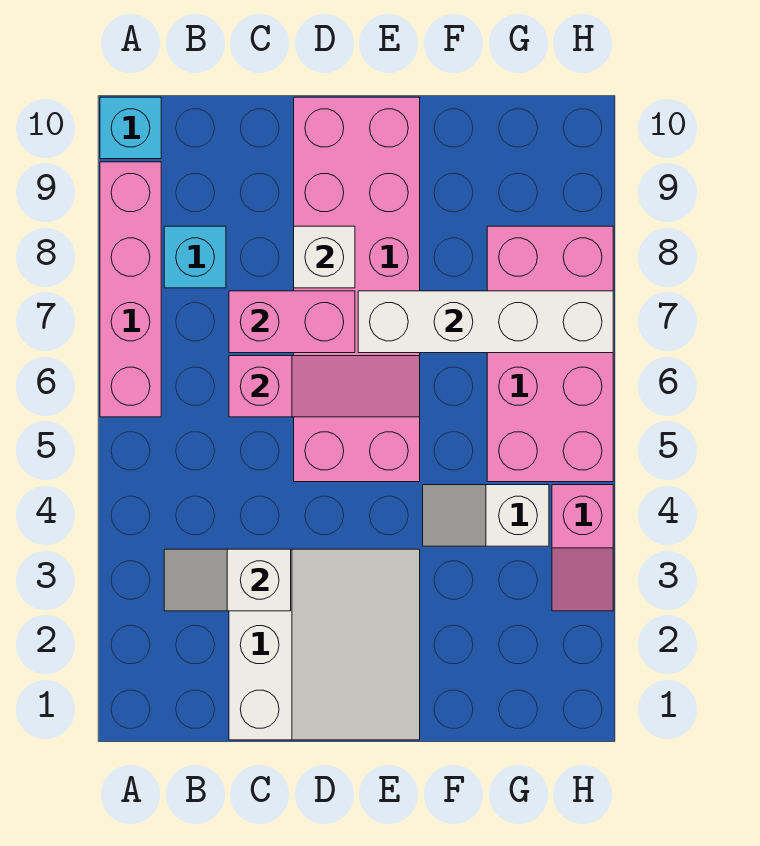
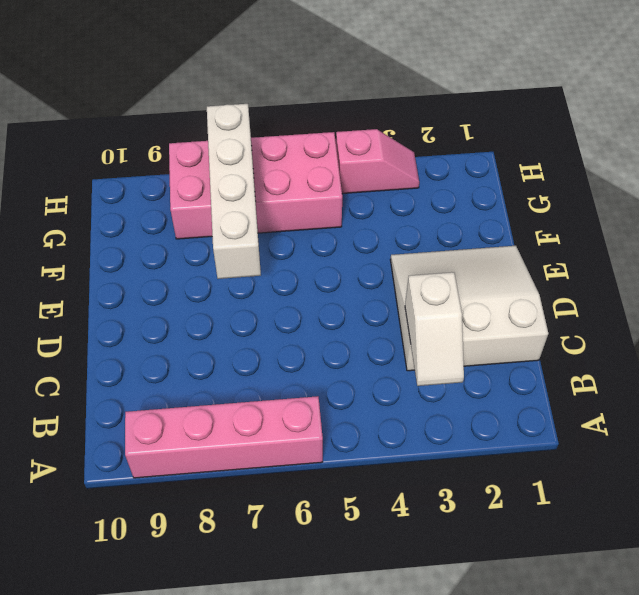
none -> cyan brick A10 level 1
none -> cyan brick B8 level 1
none -> pink brick D5:E10 level 1

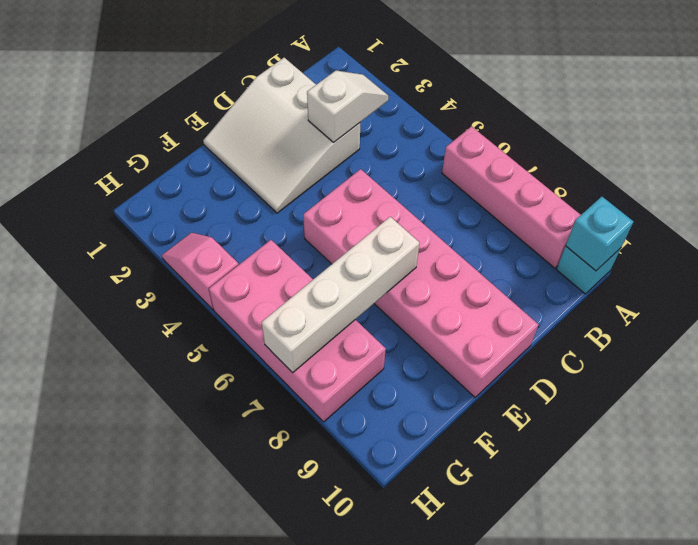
cyan brick A10 level 2 -> cyan brick B8 level 1
none -> white slope F4:G4 level 1 top G
none -> pink slope C6:E6 level 2 top C
none -> pink brick C7:D7 level 2

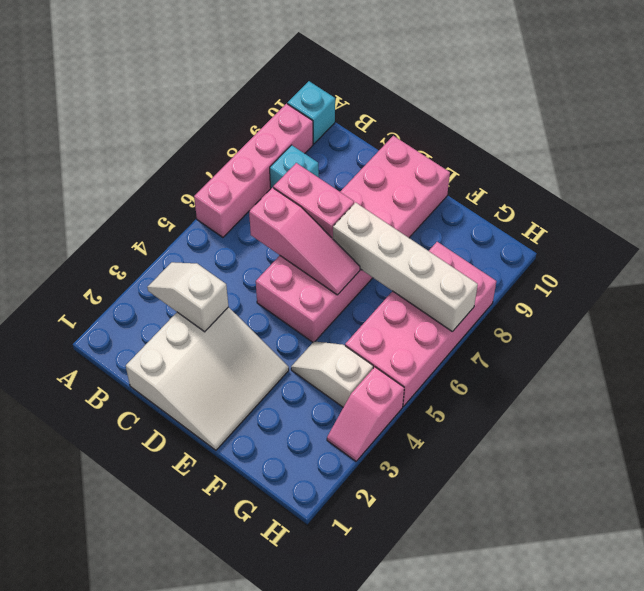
none -> white brick D8 level 2

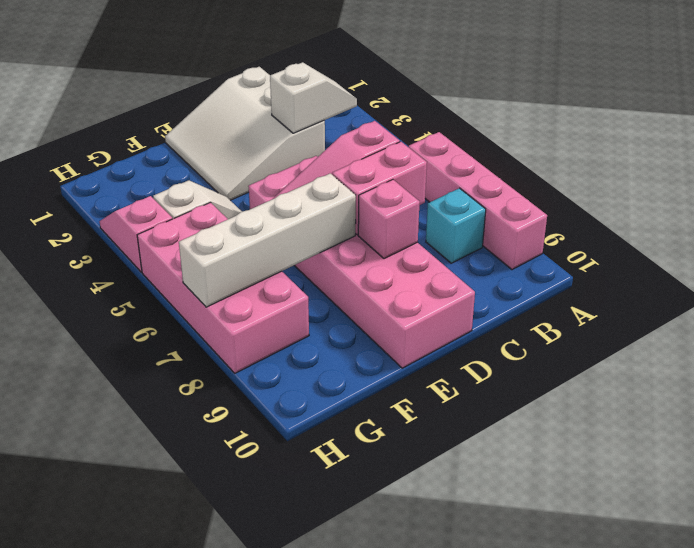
pink brick D8 level 2 -> white brick D8 level 2
none -> cyan brick A10 level 1

